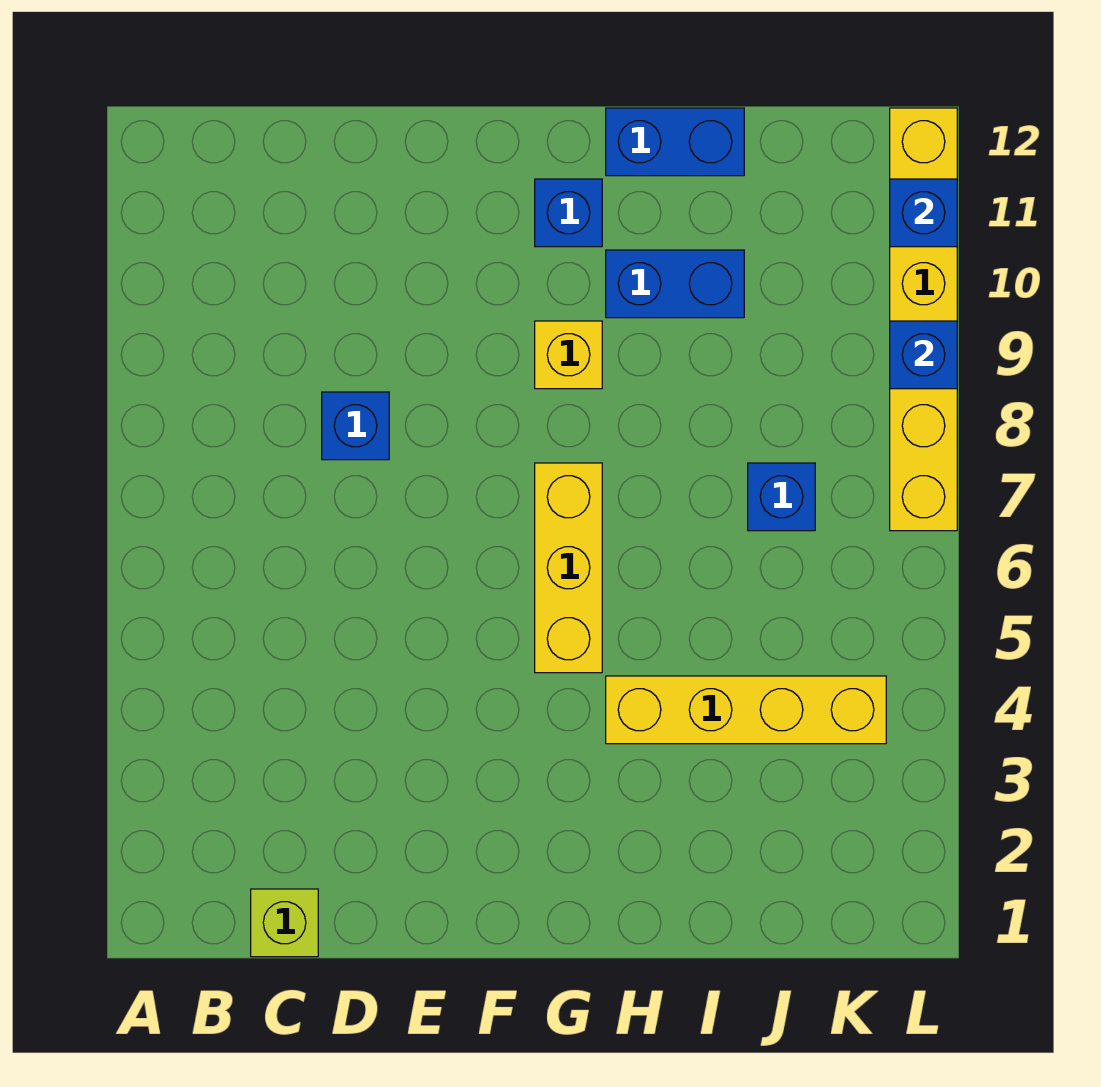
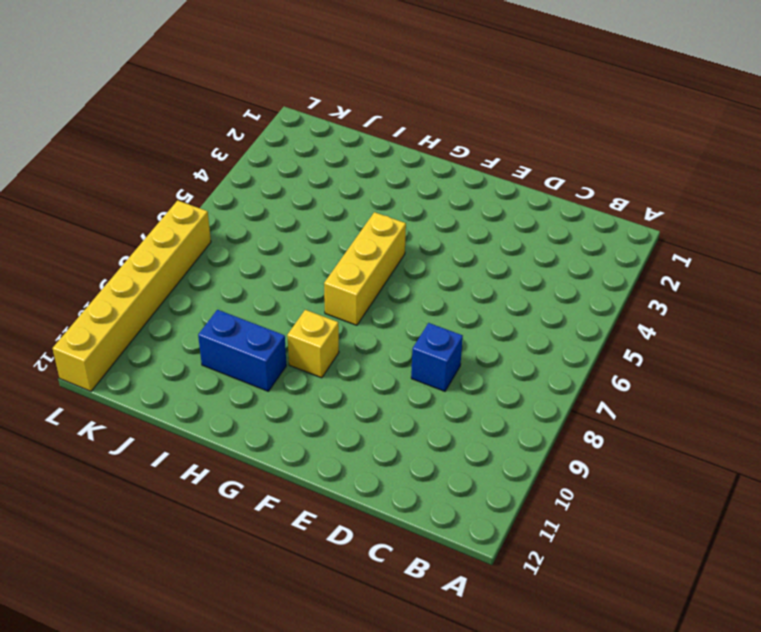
none -> lime brick C1 level 1
none -> blue brick G11 level 1
none -> yellow brick H4:K4 level 1

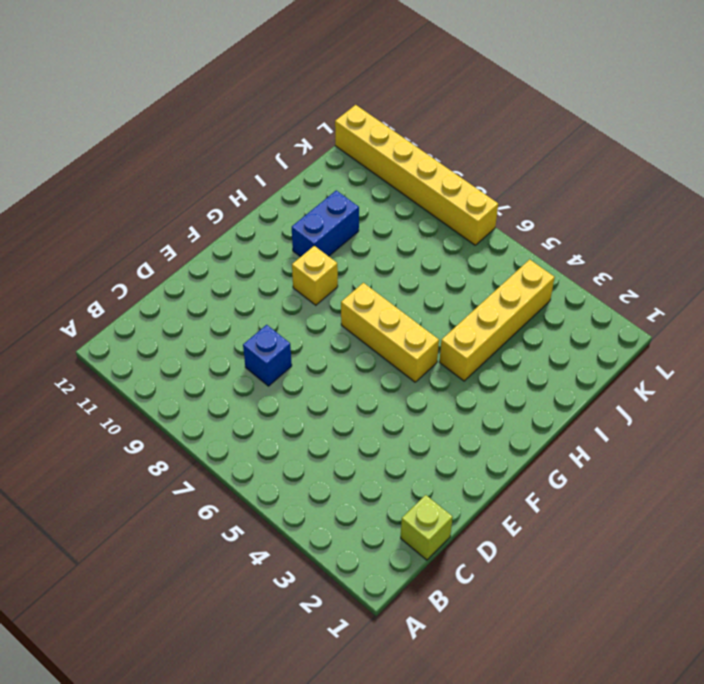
none -> blue brick G11 level 1
none -> blue brick H12:I12 level 1
none -> blue brick J7 level 1

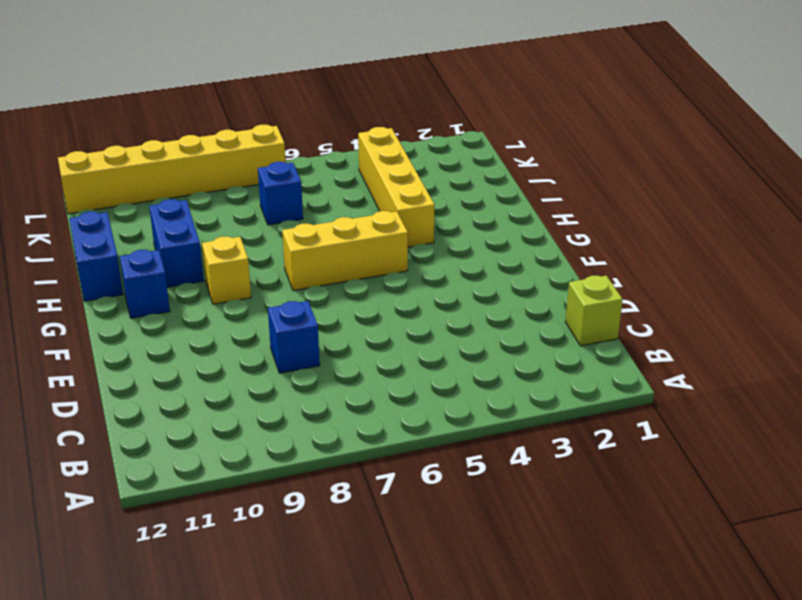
none -> blue brick L9 level 2
none -> blue brick L11 level 2

